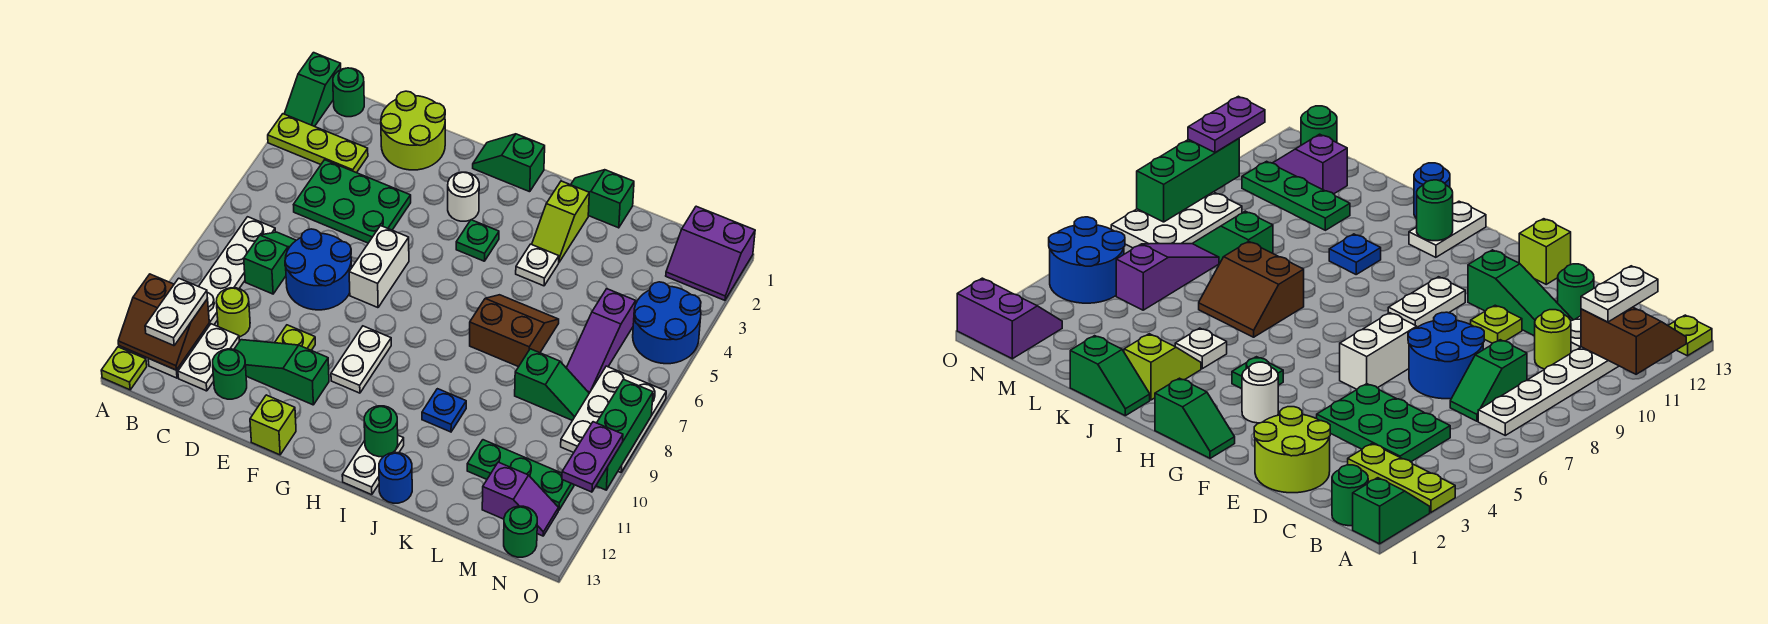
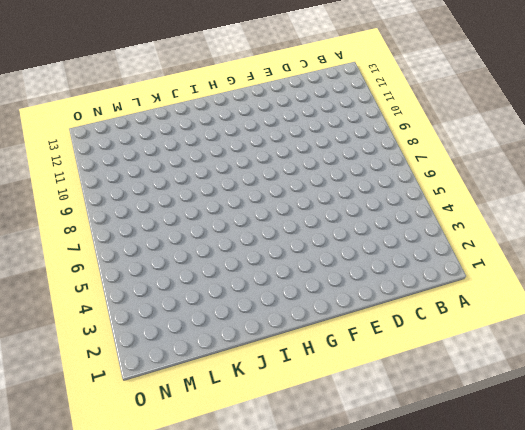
none -> green slope A1:A2 level 1 top 1
none -> lime plate A3:C3 level 1
none -> lime plate A13 level 1
none -> green round brick B1 level 1

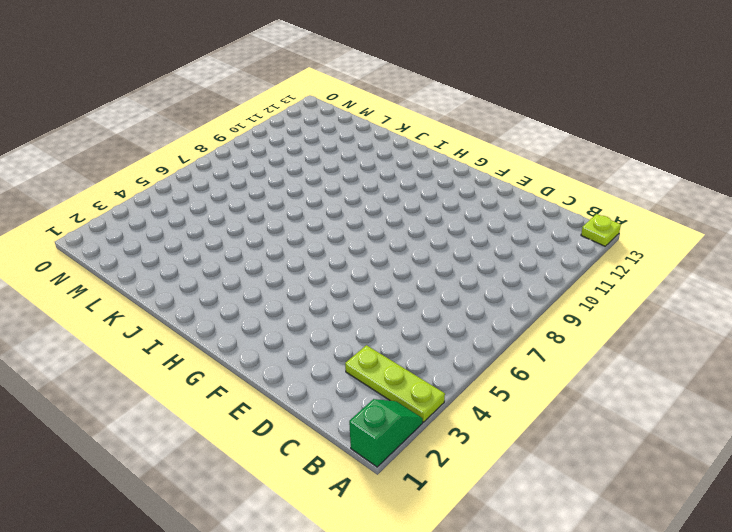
none -> green round brick B1 level 1
none -> white plate B7:B12 level 1
none -> green plate C4:E5 level 1
none -> green slope C7:C8 level 1 top 8

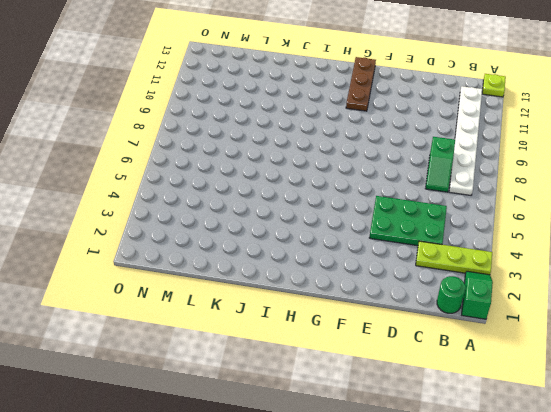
brown plate G11:G13 level 1 -> none
none -> lime round brick C10 level 1
none -> white plate C11:C12 level 1
none -> lime round brick D1:E2 level 1
none -> blue round brick D7:E8 level 1

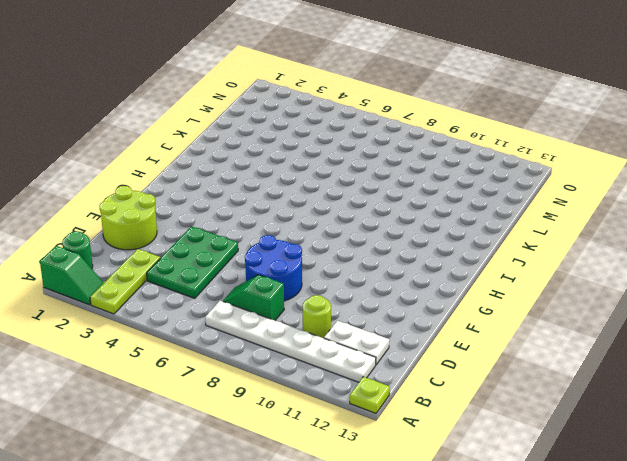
none -> green slope D11:F11 level 1 top F
none -> green round brick D12 level 1
none -> lime plate E10 level 1
none -> white brick F6:F7 level 1

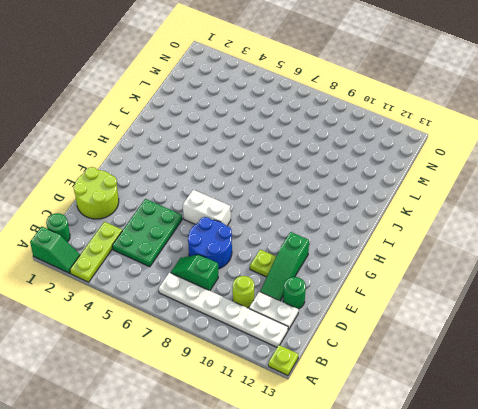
none -> lime brick F13 level 1
none -> green slope G1:H1 level 1 top H
none -> white round brick G3 level 1
none -> white plate G9:G10 level 1

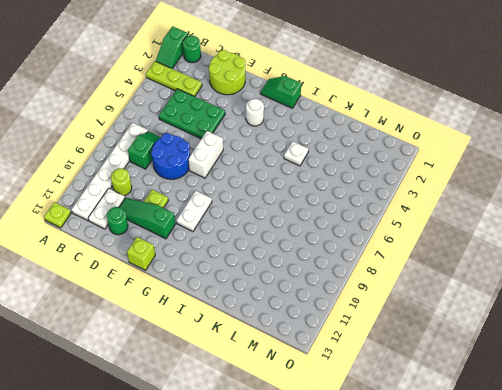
none -> green plate H4 level 1
none -> white plate I12:I13 level 1
none -> green slope J1:K1 level 1 top K
none -> lime slope J2:J3 level 1 top 2

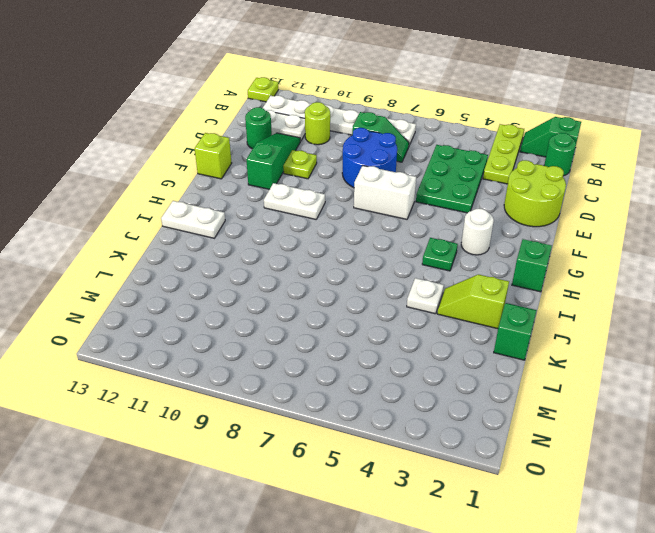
none -> brown slope J6:K7 level 1 top 7
none -> blue plate J10 level 1
none -> blue round brick J13 level 1
none -> green slope L8:M8 level 1 top L

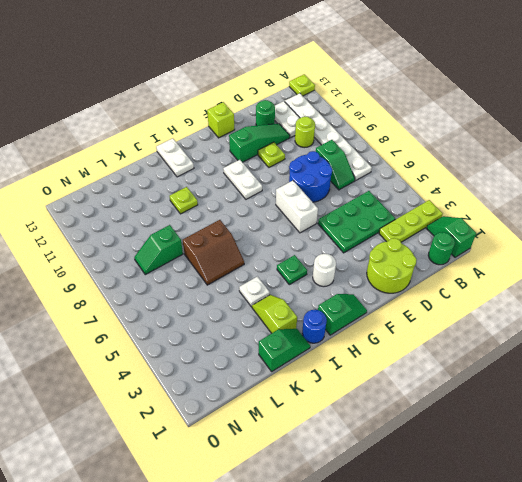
blue round brick I1 level 1 -> blue round brick J13 level 1
lime plate J10 level 1 -> blue plate J10 level 1
none -> green plate L11:N11 level 1
none -> purple slope M5:M7 level 1 top 5
none -> purple slope M12:N12 level 1 top M
none -> purple slope N1:O2 level 1 top 1

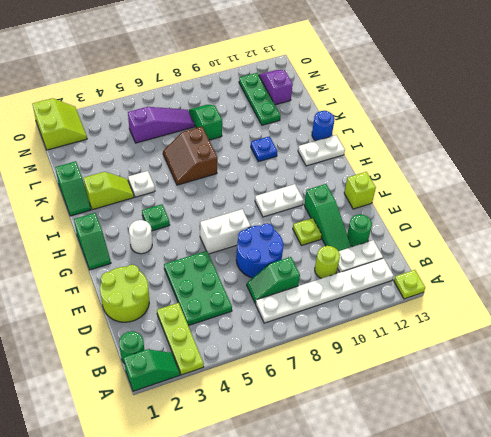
lime slope N1:O2 level 1 top 1 -> purple slope N1:O2 level 1 top 1
none -> blue round brick N4:O5 level 1
none -> white plate N7:O9 level 1
none -> green round brick N13 level 1
none -> brown slope A11:B12 level 2 top 11

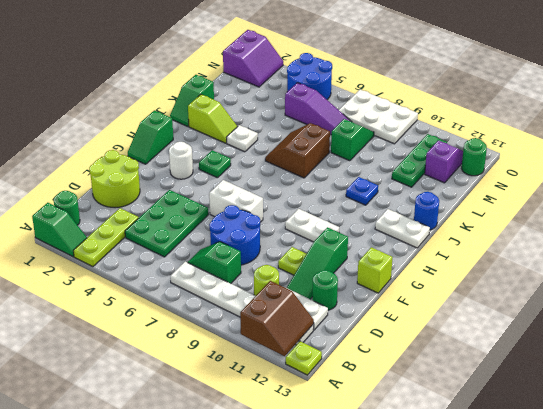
none -> green round brick I12 level 2
none -> green brick O8:O10 level 2
none -> white plate B11:B12 level 3
none -> purple plate O10:O11 level 3

